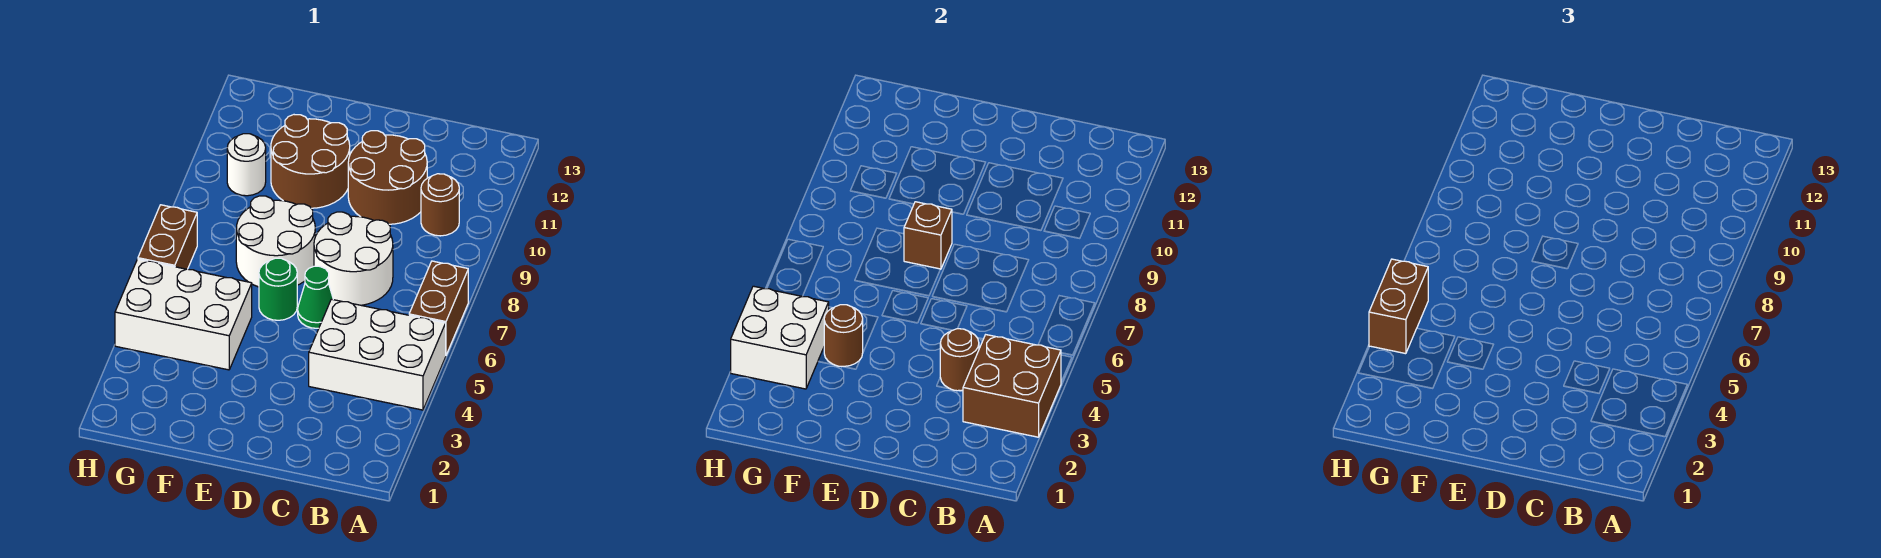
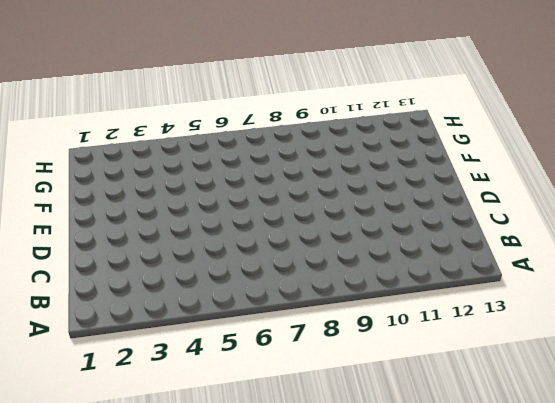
none -> white brick A4:C5 level 1
none -> brown brick A6:A7 level 1
none -> brown round brick B10 level 1

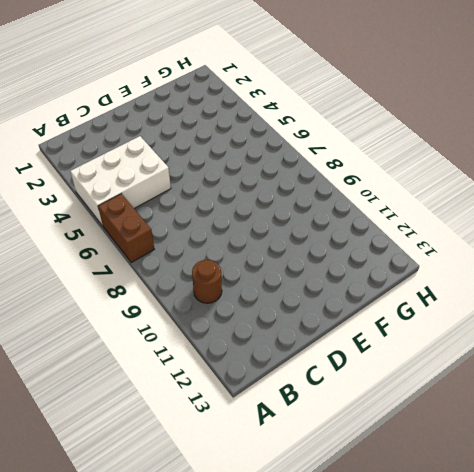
none -> white round brick C7:D8 level 1
none -> brown round brick C10:D11 level 1
none -> green cone D6 level 1

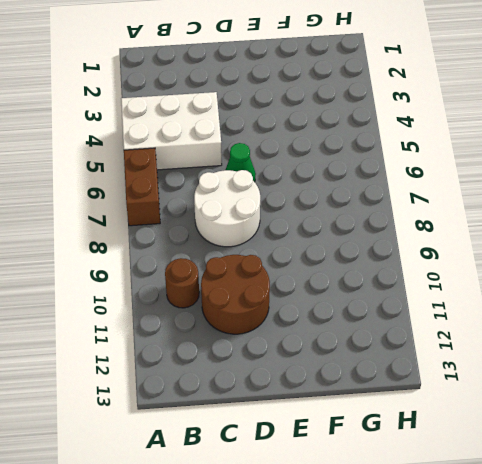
none -> green round brick E6 level 1
none -> white round brick E7:F8 level 1
none -> brown round brick E10:F11 level 1

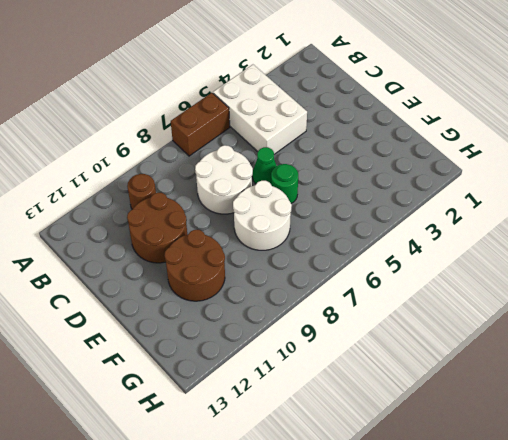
none -> white brick F4:H5 level 1
none -> white round brick G10 level 1
none -> brown brick H6:H7 level 1

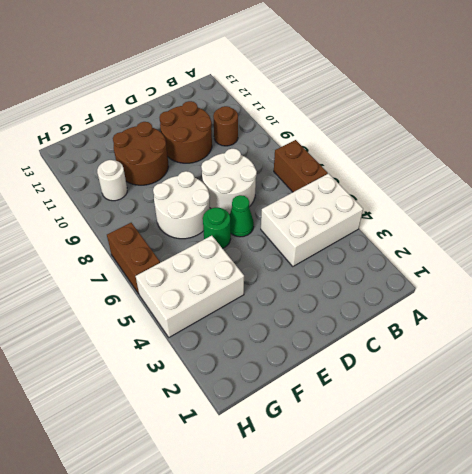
none -> brown brick A3:B4 level 2
none -> brown round brick C4 level 2
none -> brown brick E8 level 2

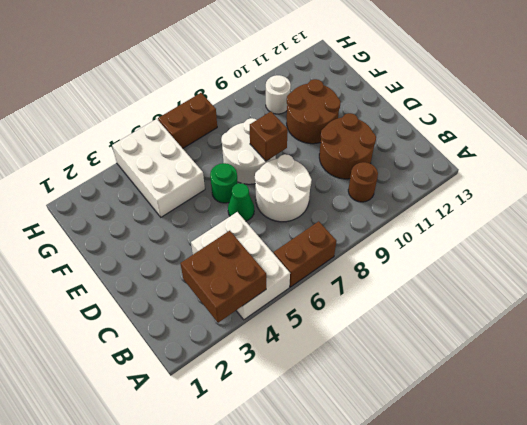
none -> brown round brick C4 level 2
none -> brown round brick F4 level 2
none -> white brick G3:H4 level 2

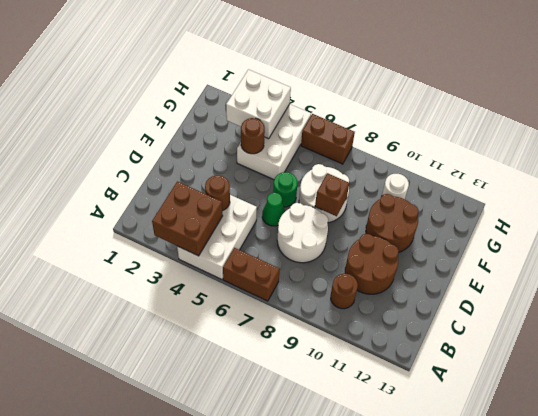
none -> brown brick H4:H5 level 3

